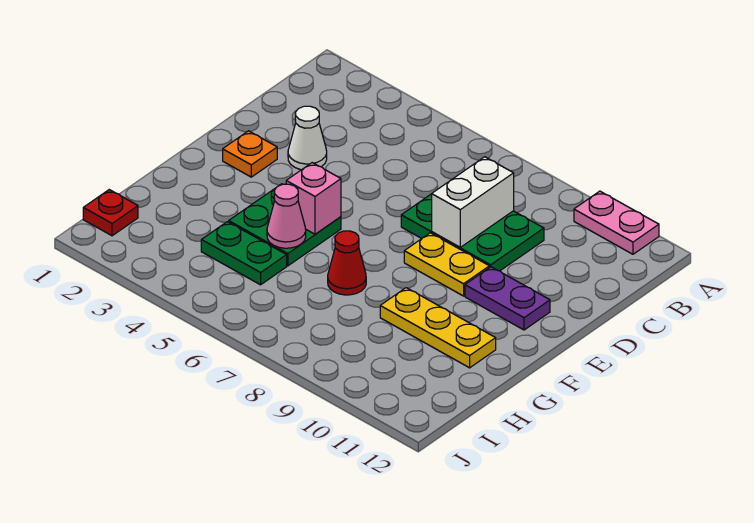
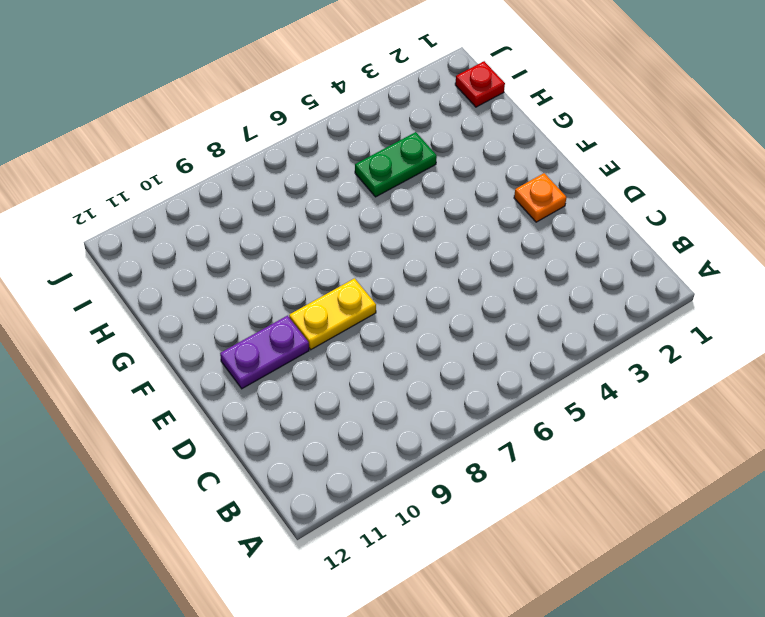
none -> pink plate A10:A11 level 1
none -> green plate C7:D9 level 1
none -> white cone D3 level 1

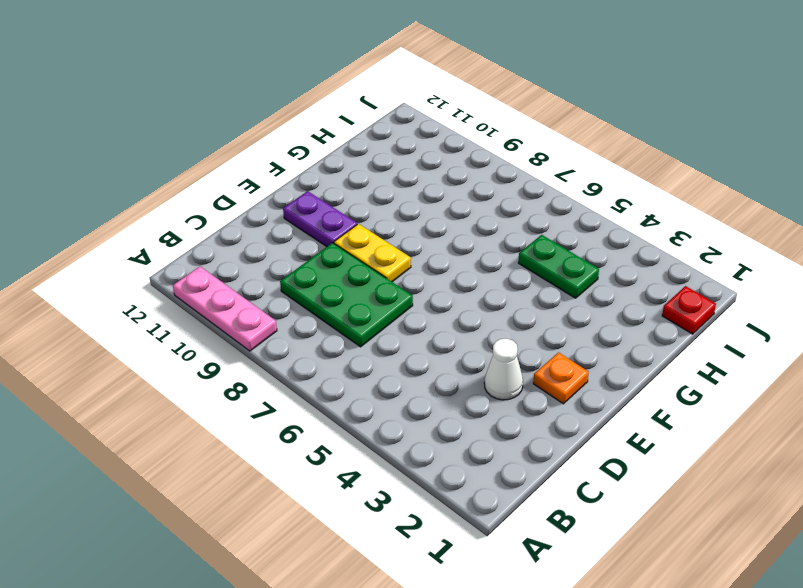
pink plate A9:A11 level 1 -> pink plate A10:A11 level 1
none -> green plate F4:G5 level 1
none -> red cone G7 level 1
none -> yellow plate G9:G11 level 1

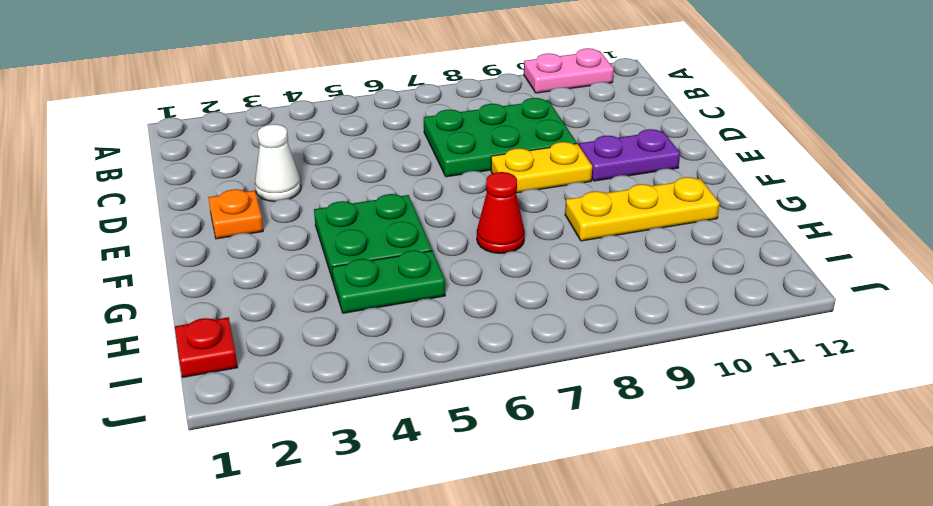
none -> white brick C8:D8 level 2
none -> pink brick F5 level 2
none -> pink cone G5 level 2

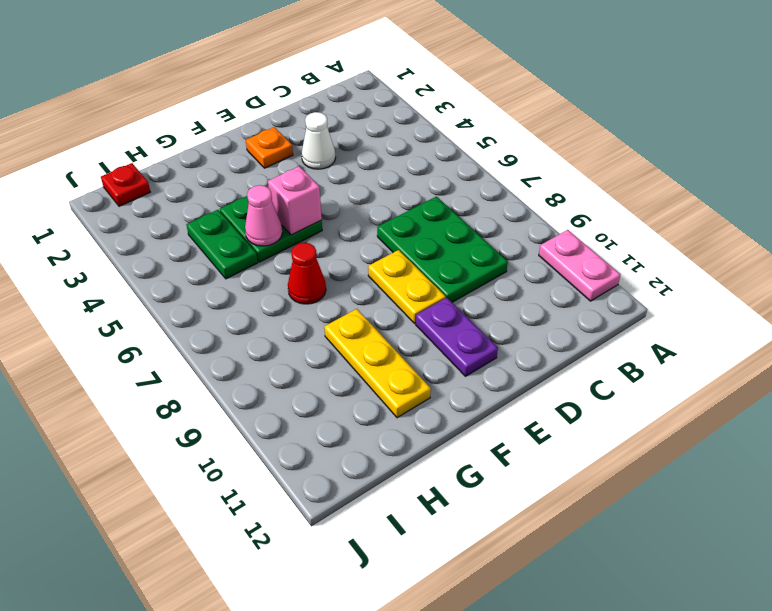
none -> white brick C8:D8 level 2

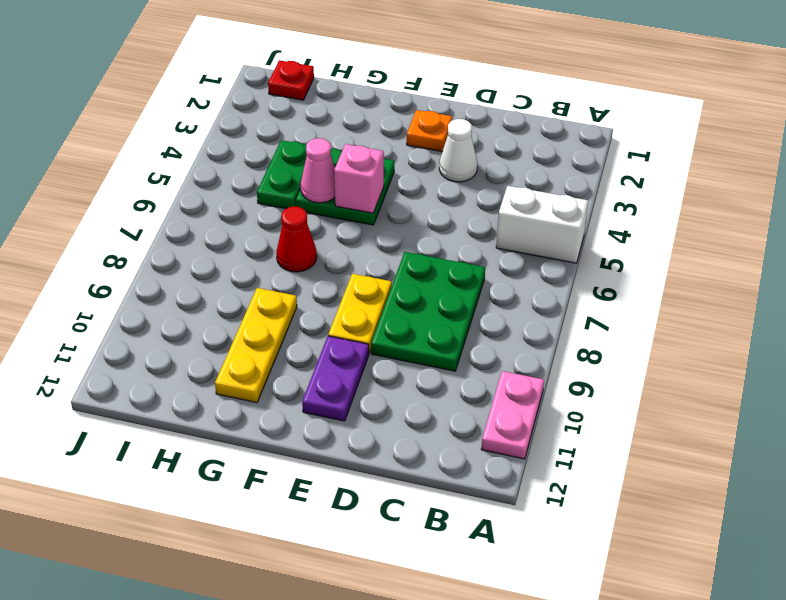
white brick A5:B5 level 1 -> white brick C8:D8 level 2

